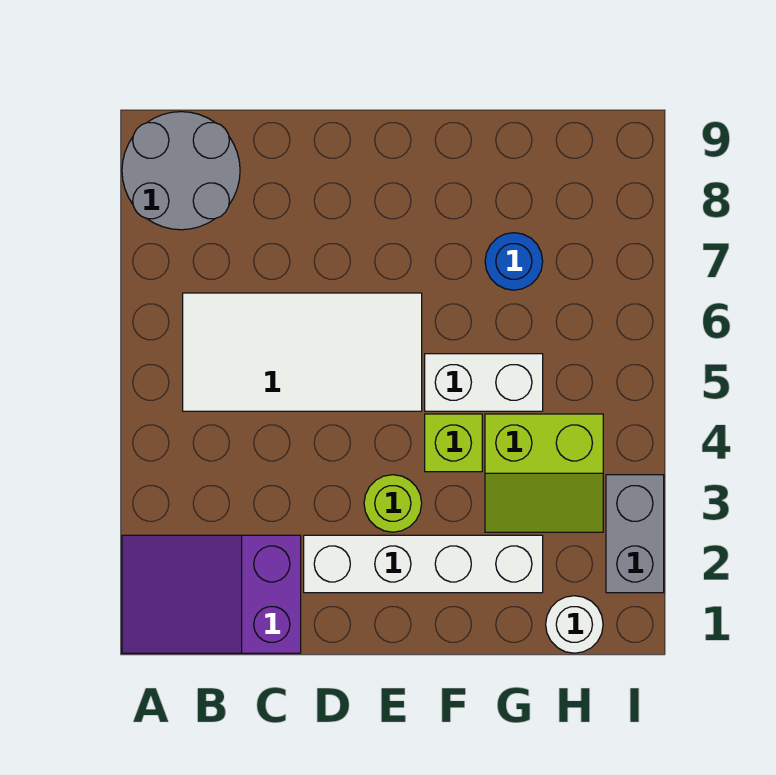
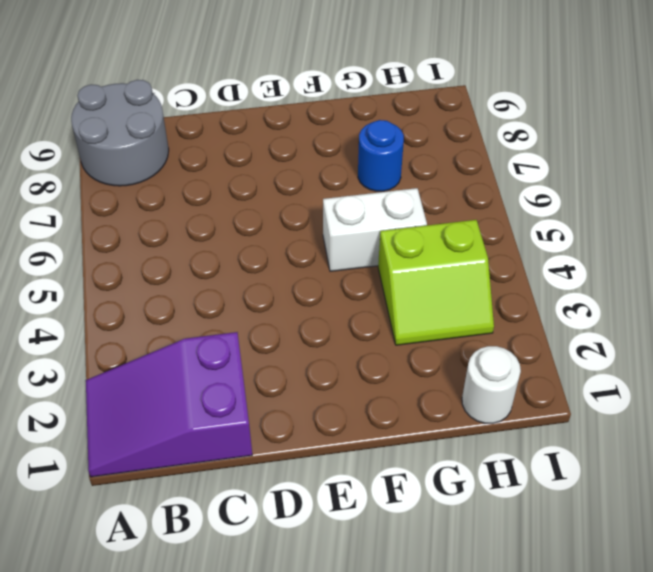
none -> white tile B5:E6 level 1
none -> white brick D2:G2 level 1

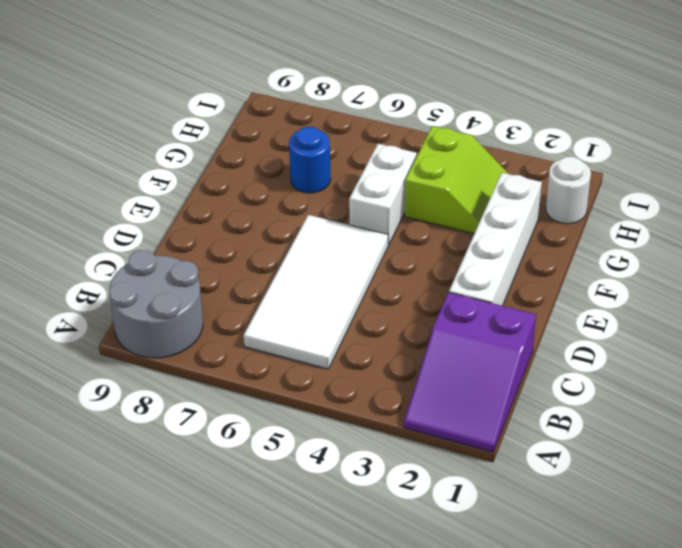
none -> lime round brick E3 level 1
none -> lime brick F4 level 1

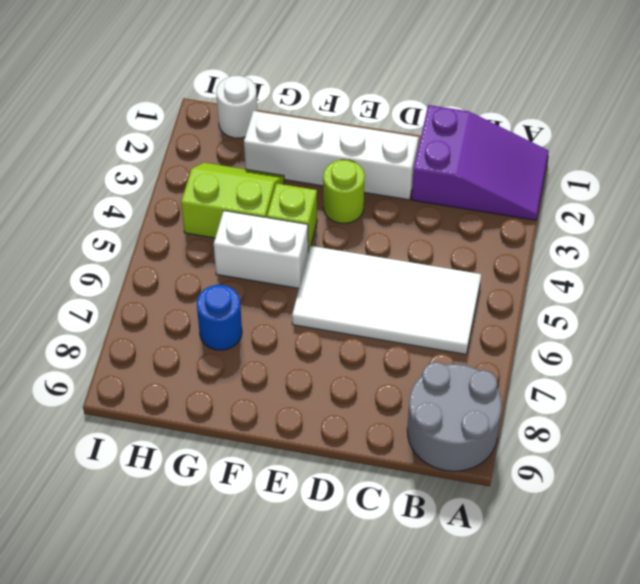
none -> grey brick I2:I3 level 1

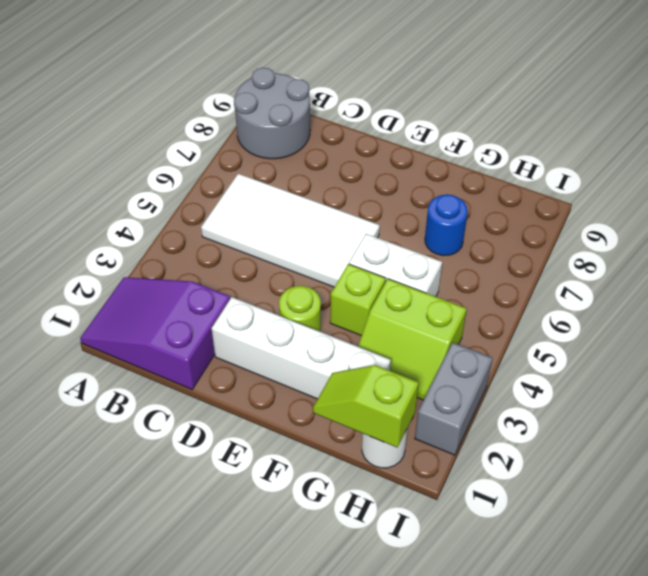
lime slope G1:H1 level 2 top H -> none

